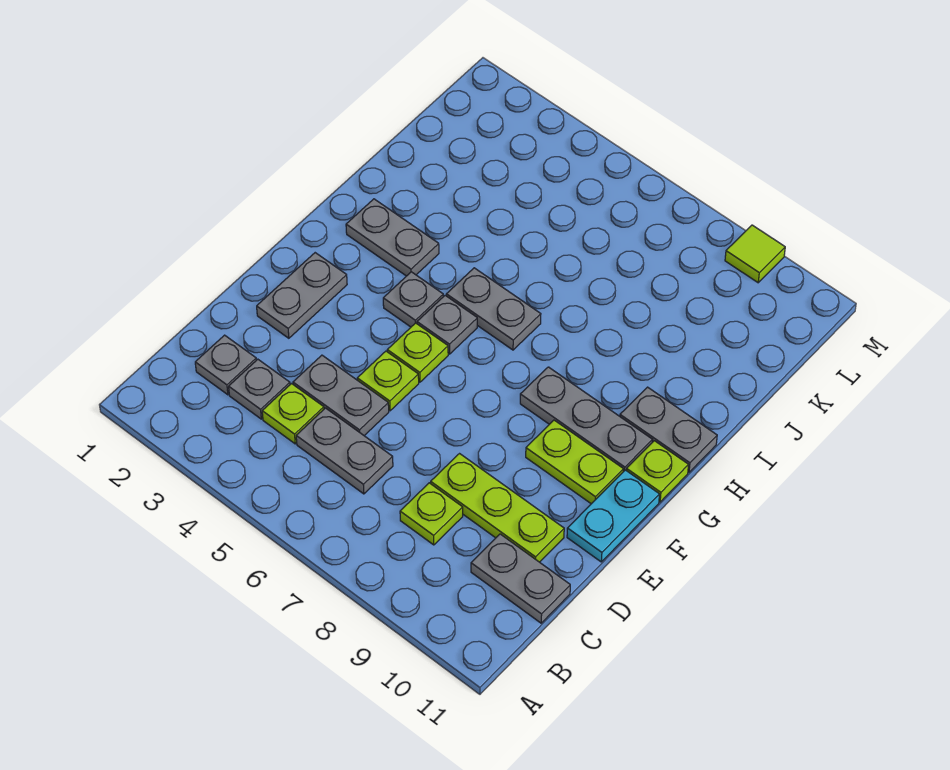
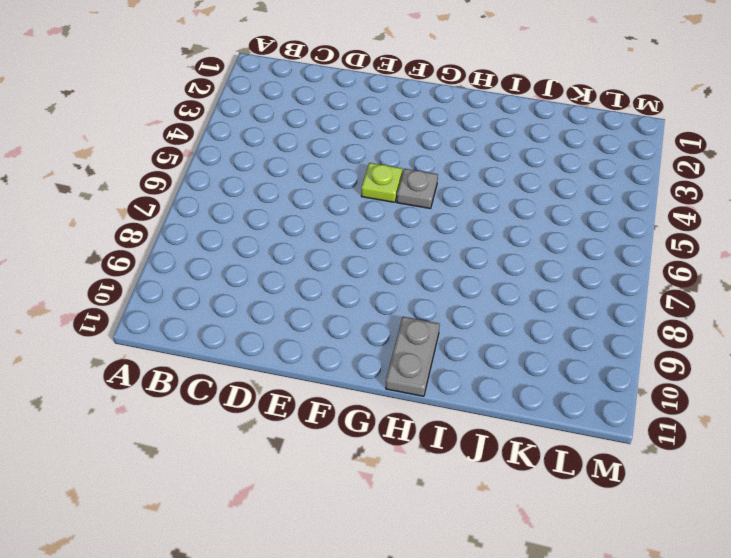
none -> grey plate C2 level 1
none -> grey plate C3 level 1
none -> lime plate C4 level 1

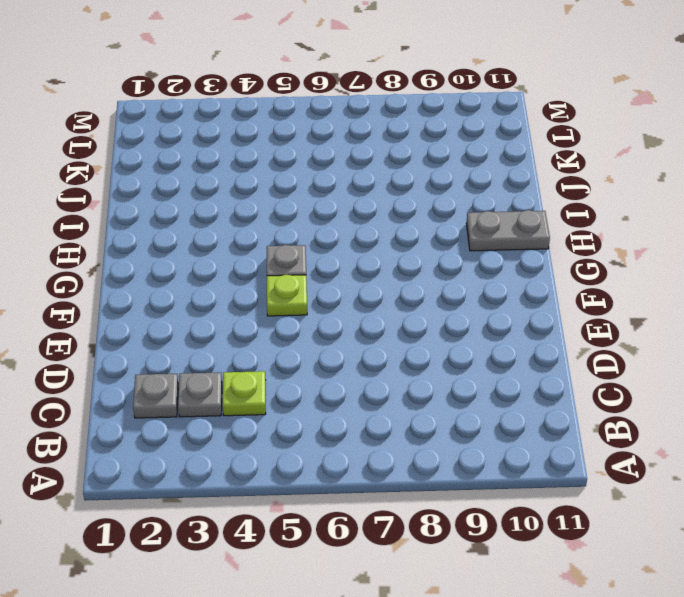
none -> grey plate C5:C6 level 1
none -> lime plate C8 level 1
none -> grey plate C10:C11 level 1

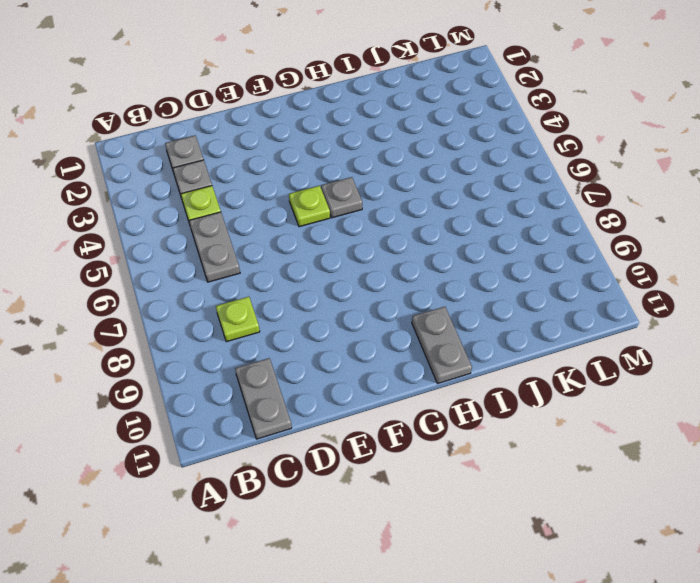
none -> grey plate D4:D5 level 1
none -> lime plate D8:D10 level 1
none -> grey plate E2:F2 level 1

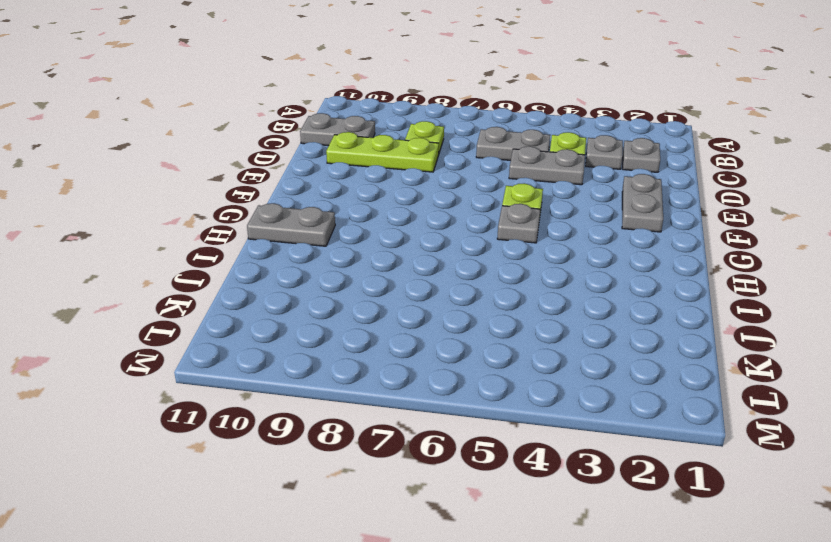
none -> lime plate E5 level 1
none -> cyan plate E11:F11 level 1
none -> lime plate F9:F10 level 1

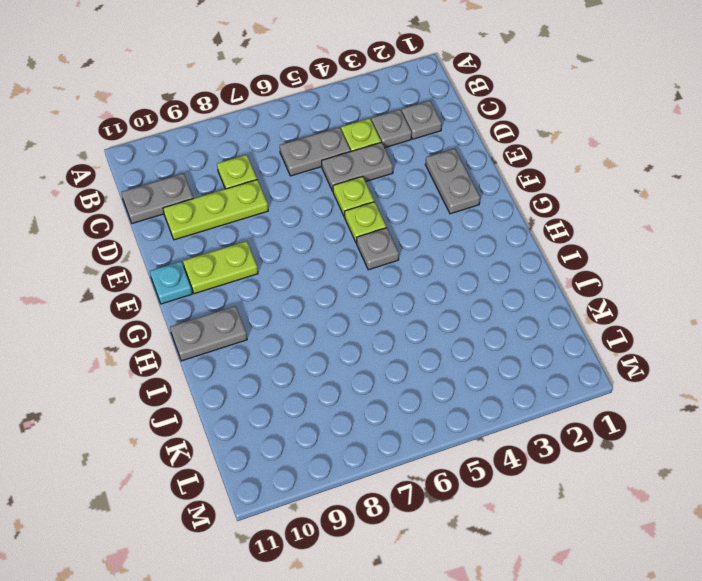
cyan plate F11 level 1 -> cyan plate E11:F11 level 1
none -> grey plate G4 level 1
none -> grey plate G8:G10 level 1
none -> lime plate G11 level 1

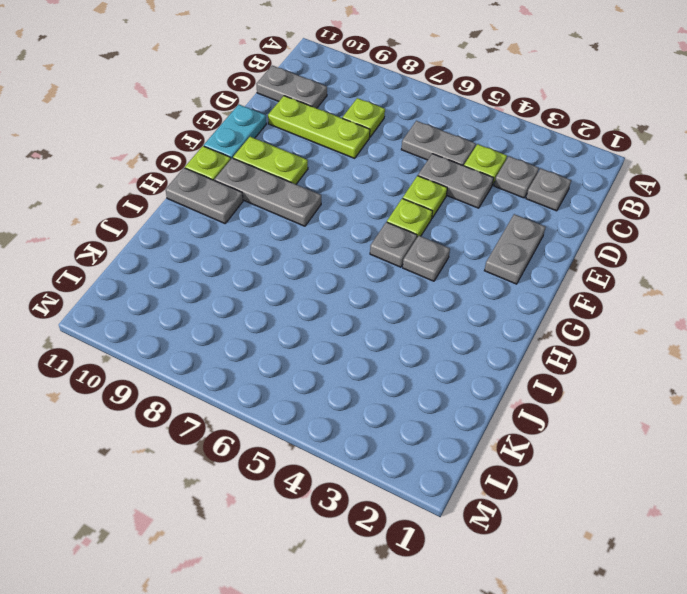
none -> grey plate H2:H3 level 1
none -> grey plate H5:H6 level 1
none -> lime tile M9 level 1

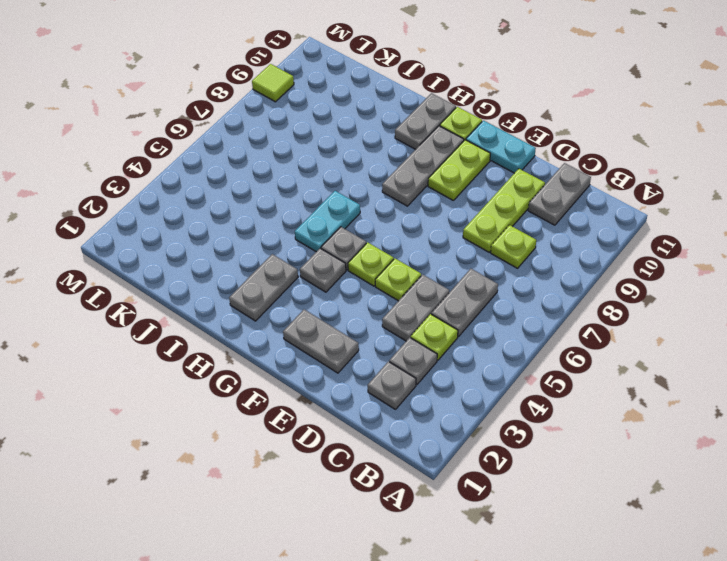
cyan plate H5:H6 level 1 -> grey plate H5:H6 level 1

